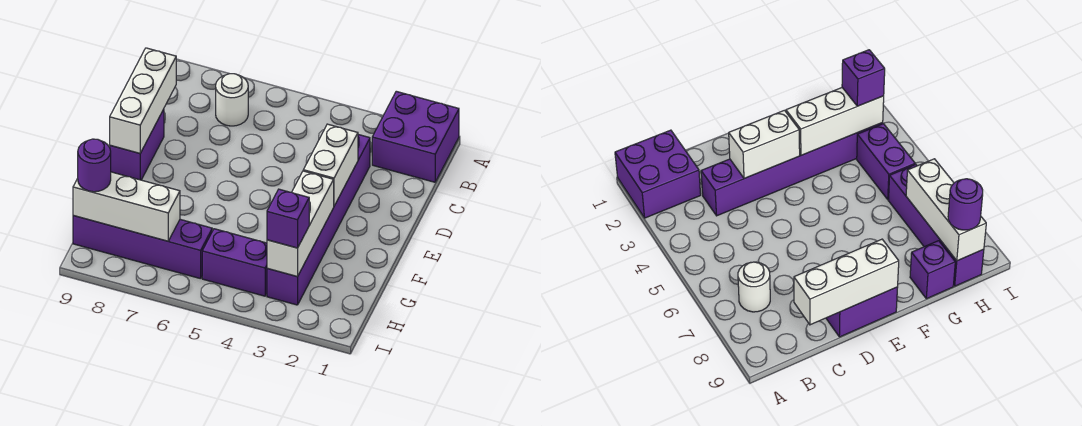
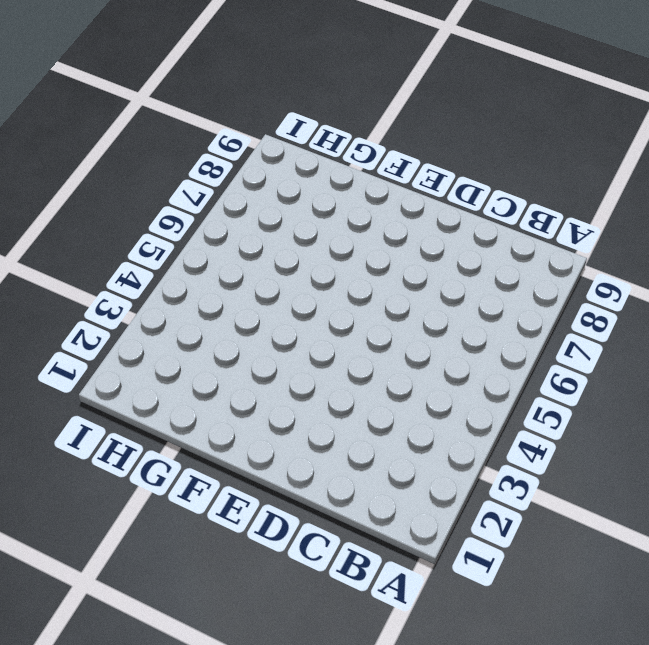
none -> purple brick A1:B2 level 1
none -> white round brick B7 level 1
none -> purple brick C3:H3 level 1

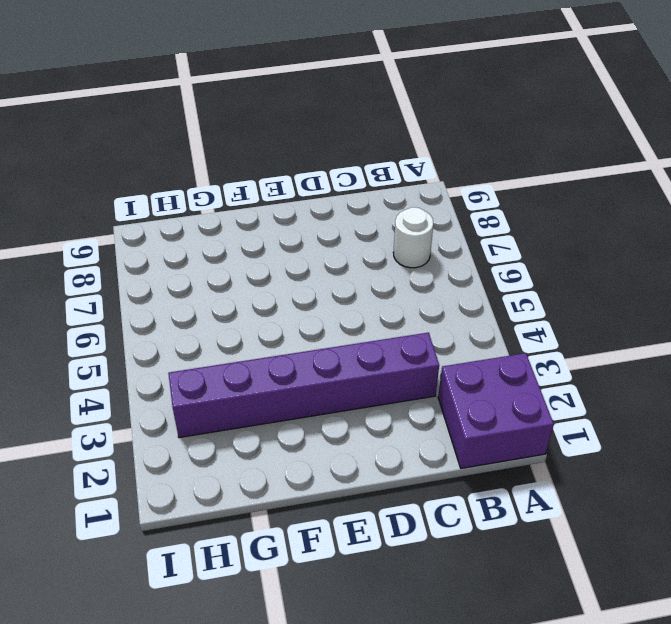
none -> purple brick D9:E9 level 1
none -> purple brick G9 level 1
none -> purple brick H4:H5 level 1

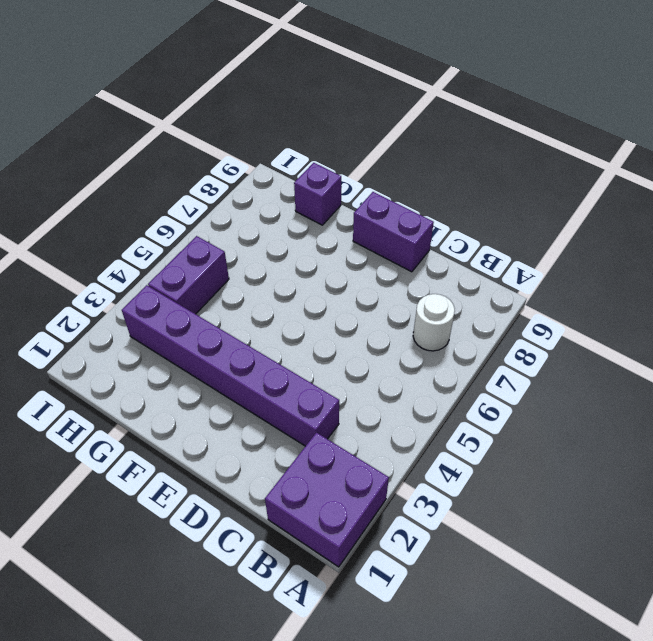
none -> purple brick H6:H9 level 1
none -> white brick C9:E9 level 2
none -> white brick D3:E3 level 2

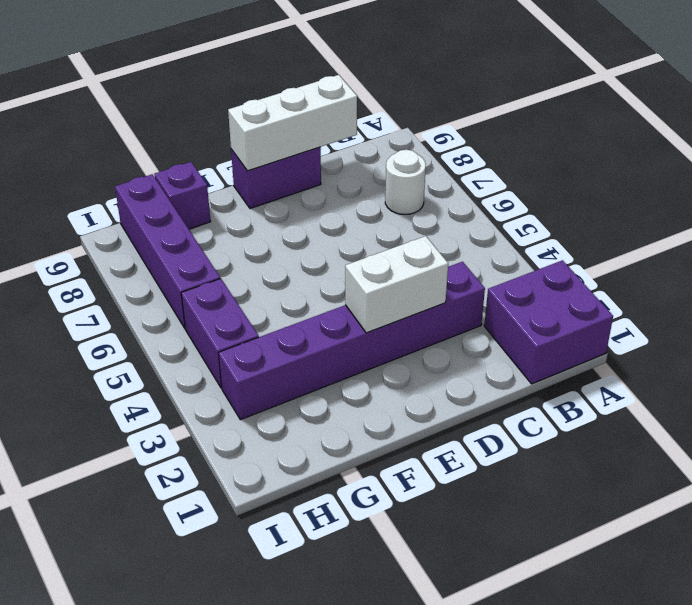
none -> white brick F3:H3 level 2
none -> white brick H7:H9 level 2
none -> purple brick H3 level 3

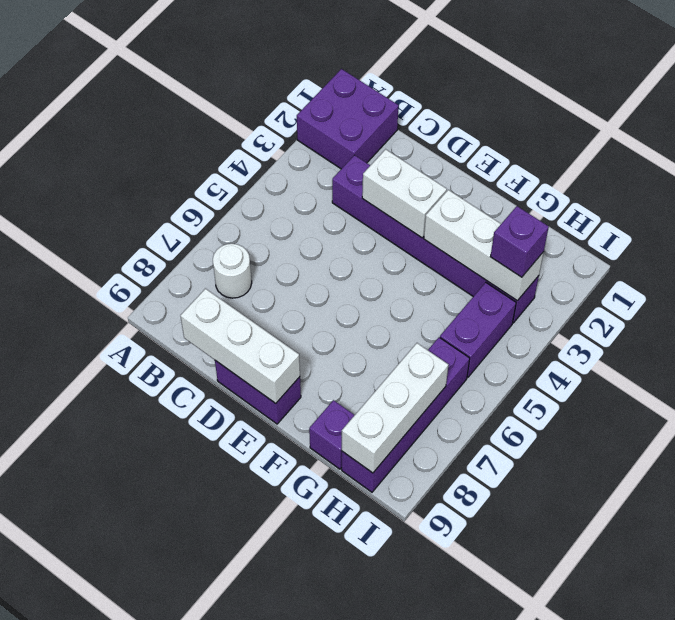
none -> purple round brick H9 level 3

